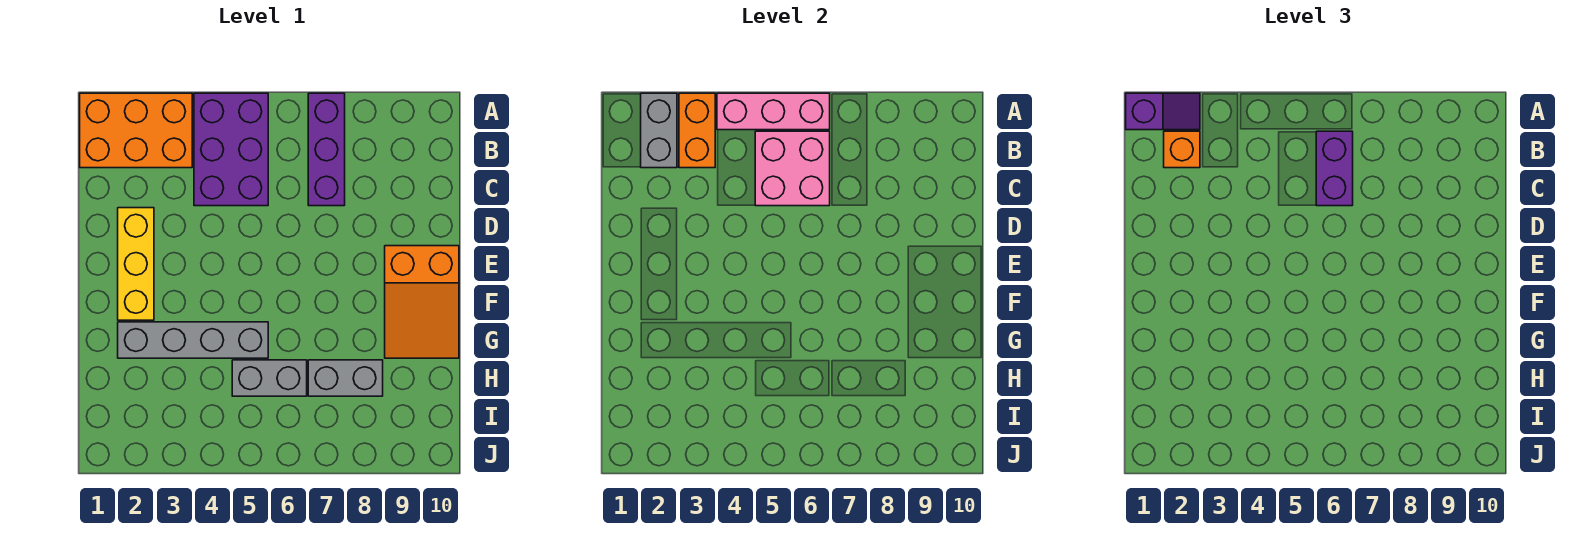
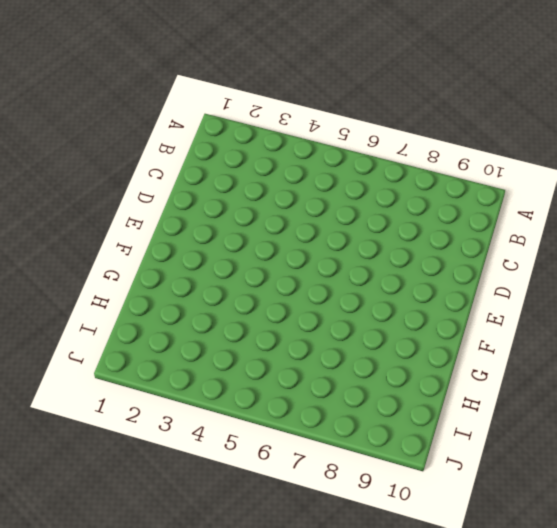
none -> orange brick A1:B3 level 1
none -> purple brick A4:C5 level 1
none -> purple brick A7:C7 level 1

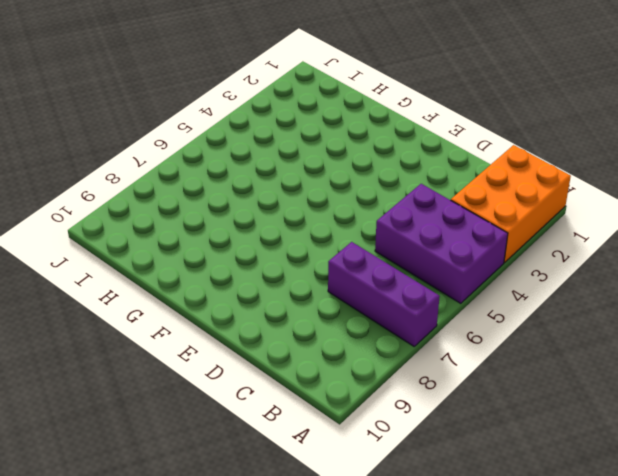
none -> yellow brick D2:F2 level 1
none -> orange slope E9:G10 level 1 top E
none -> grey brick G2:G5 level 1

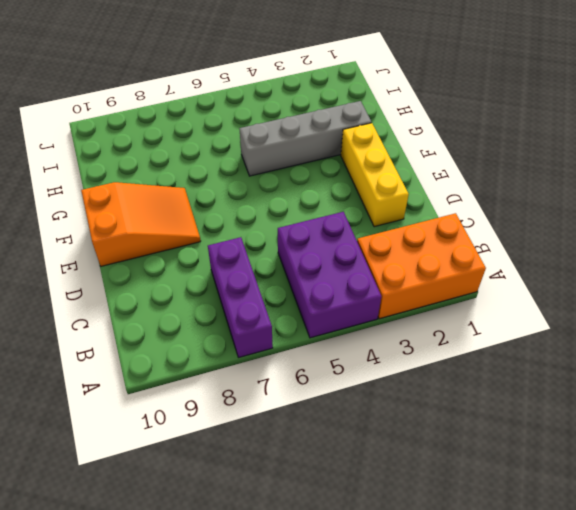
orange slope E8:F10 level 1 top 10 -> orange slope E9:G10 level 1 top E
none -> grey brick H5:H6 level 1
none -> grey brick H7:H8 level 1
none -> grey brick A2:B2 level 2

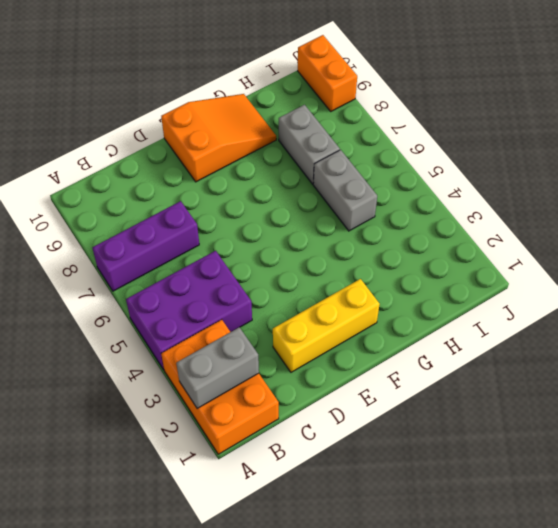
orange brick J9:J10 level 1 -> orange brick A3:B3 level 2
none -> grey brick G2:G5 level 1
none -> pink brick A4:A6 level 2
none -> pink brick B5:C6 level 2

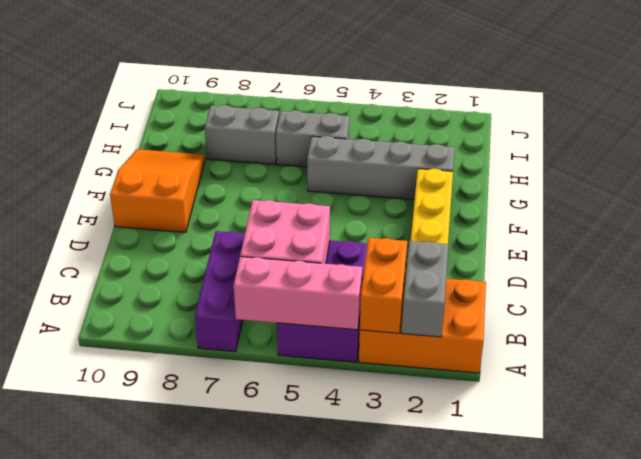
none -> purple slope A1:A2 level 3 top 1
none -> orange brick B2 level 3
none -> purple brick B6:C6 level 3

